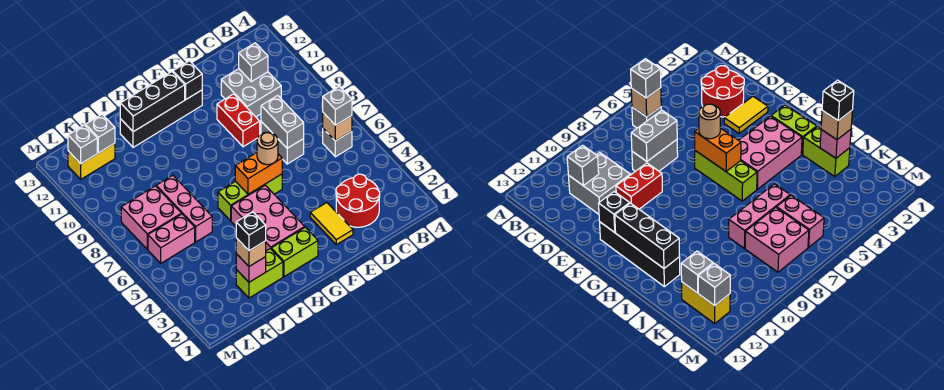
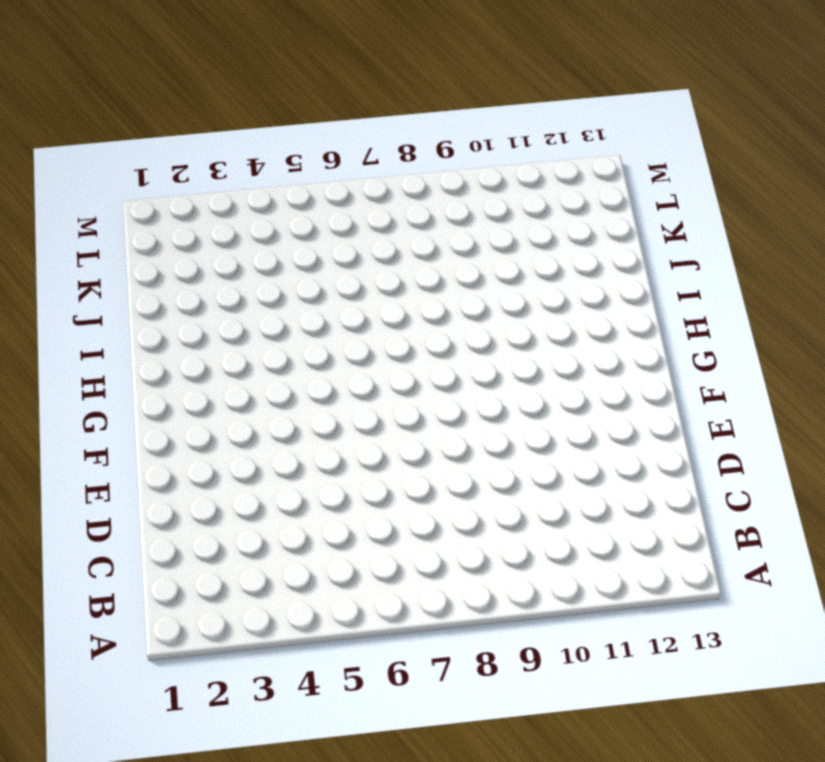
none -> grey brick B6 level 1
none -> red round brick C2:D3 level 1
none -> grey brick C10:D11 level 1

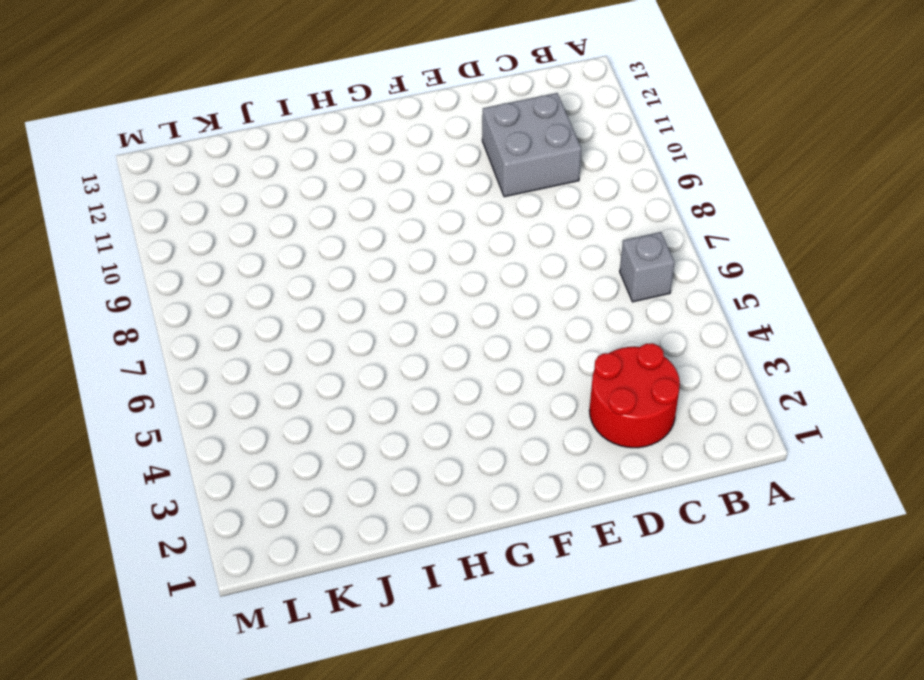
none -> grey brick D7:D8 level 1
none -> yellow tile E2:E3 level 1
none -> red brick E9:E10 level 1

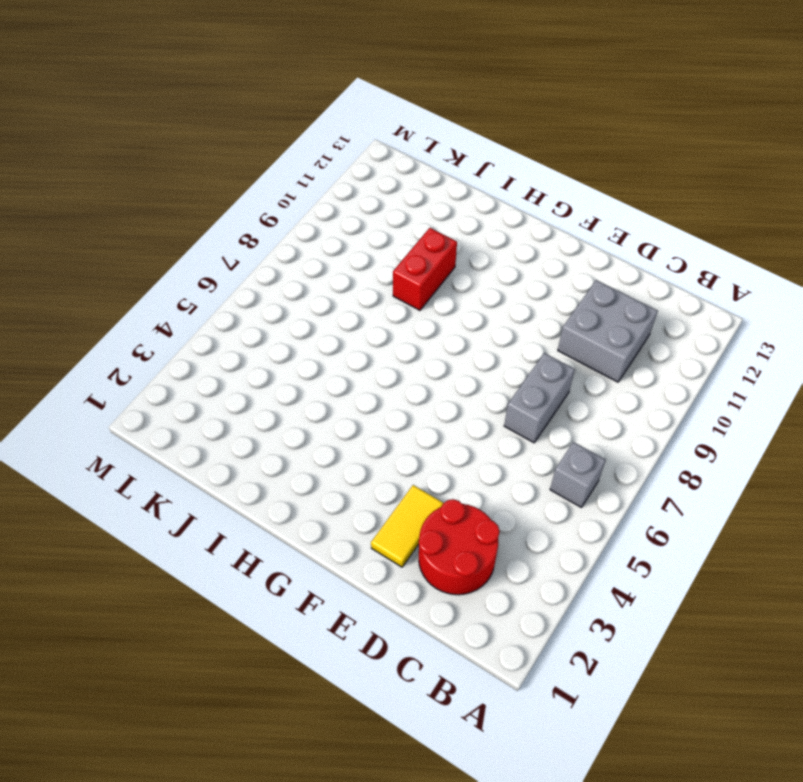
red brick I9:I10 level 1 -> red brick E9:E10 level 1
none -> lime brick F6:H6 level 1
none -> black brick F12:I12 level 1
none -> lime brick G2:H2 level 1

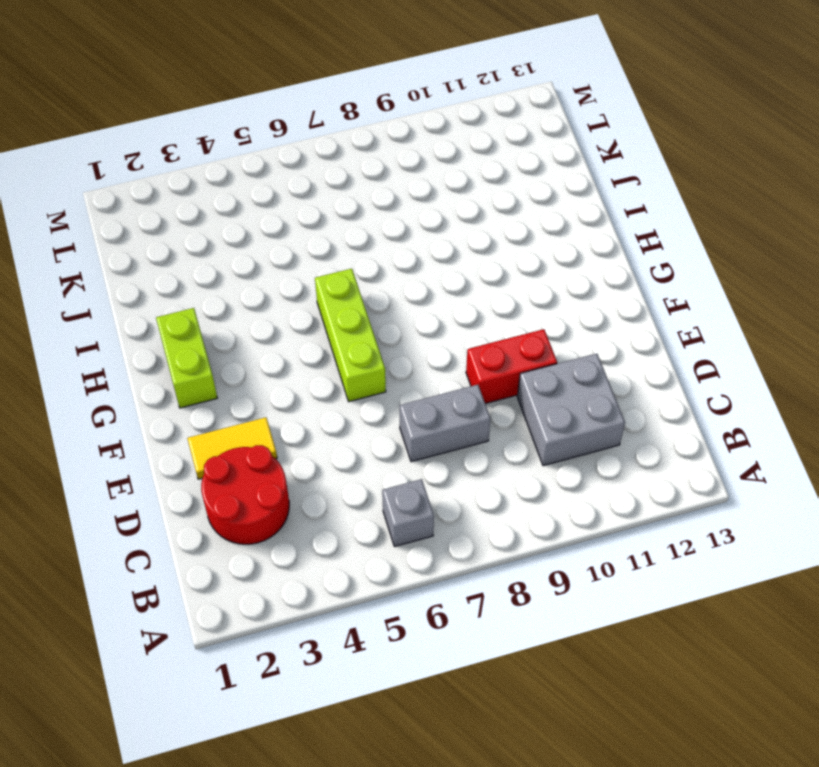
none -> black brick F12:I12 level 1
none -> pink brick G3:H5 level 1
none -> lime brick I2:J2 level 1

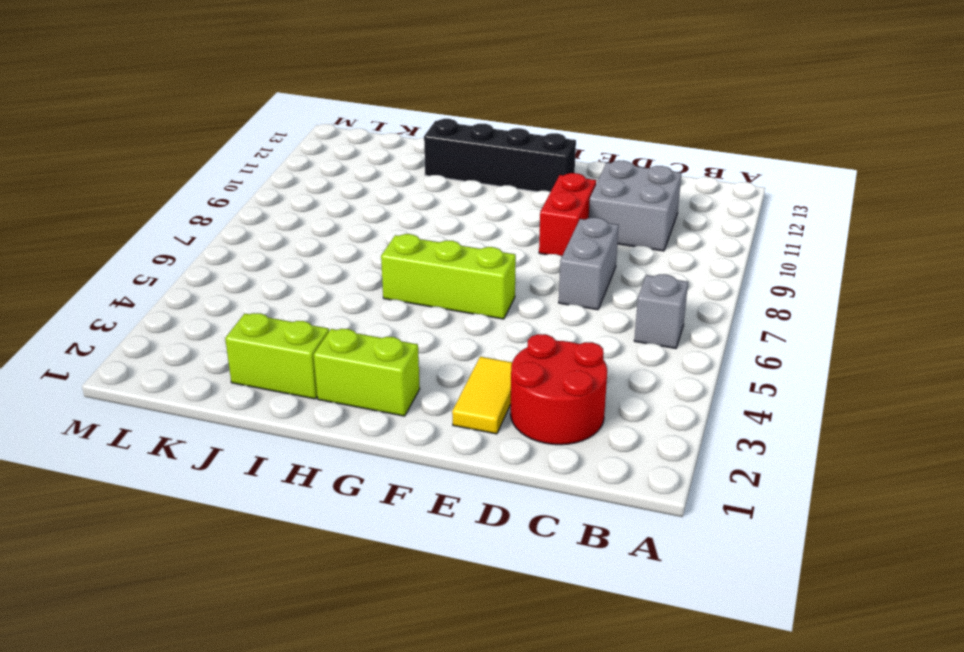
none -> pink brick G3:H5 level 1
none -> pink brick J6:J8 level 1
none -> pink brick K6:L6 level 1

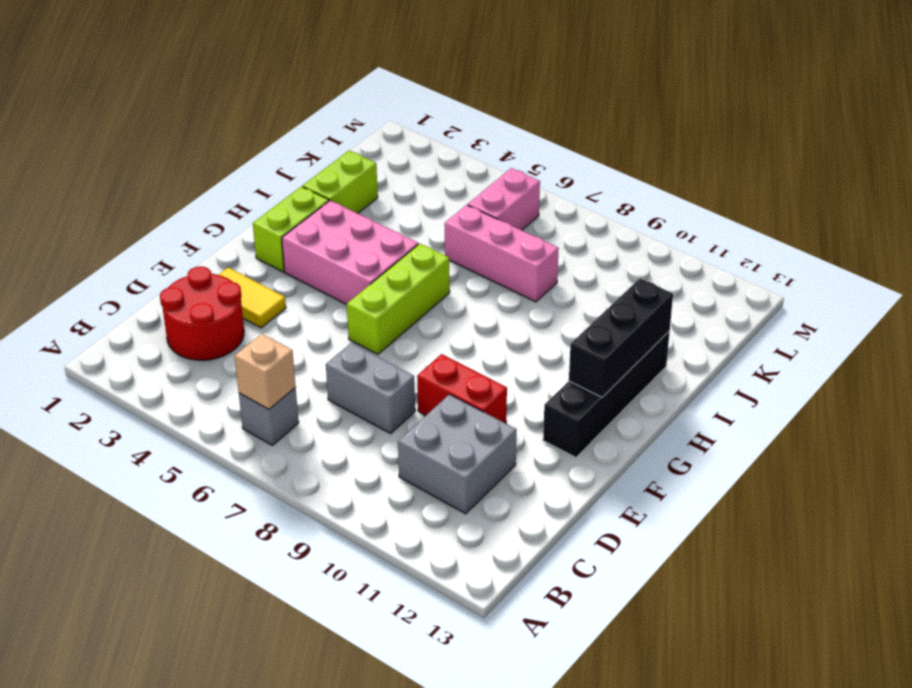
none -> pink brick K7:L8 level 1
none -> yellow brick K12:L12 level 1
none -> grey brick C11 level 2

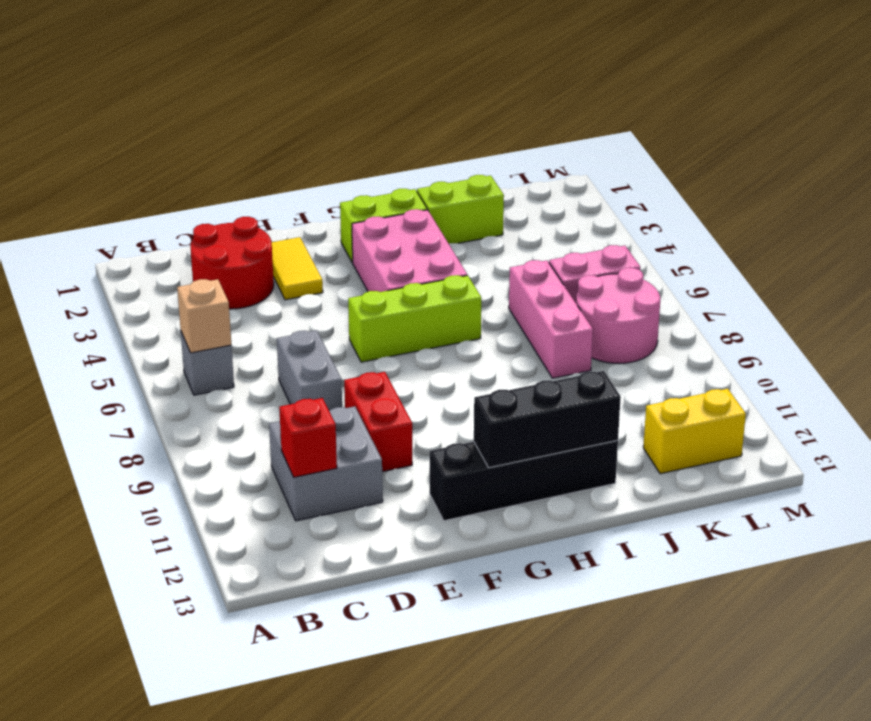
red brick C11 level 2 -> grey brick C11 level 2
pink round brick K7:L8 level 1 -> pink brick K7:L8 level 1
none -> grey brick D7:D8 level 2
none -> orange brick F6:G6 level 2
none -> black brick F12 level 2

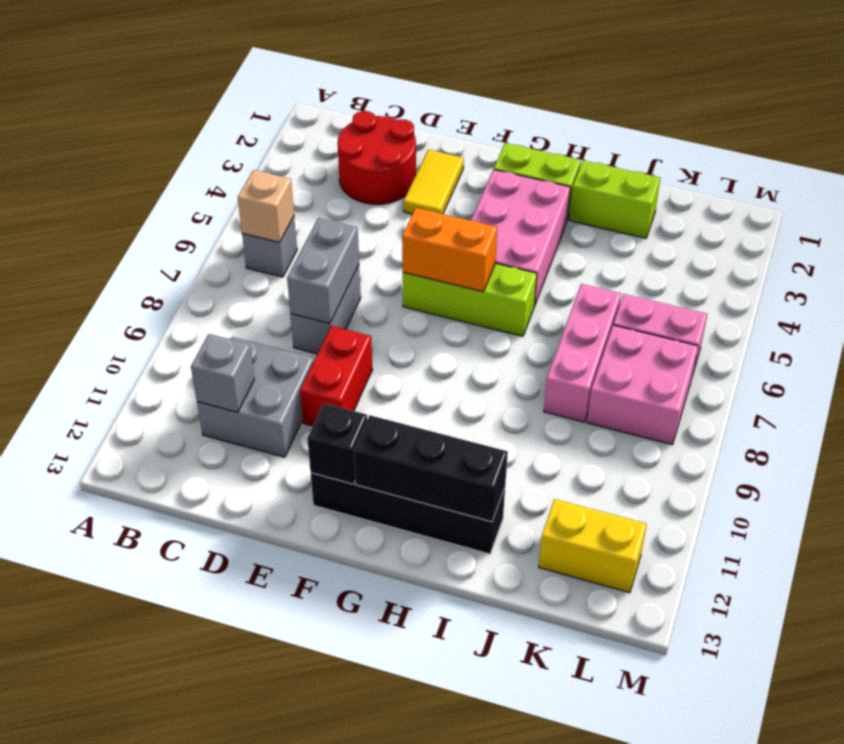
none -> pink brick J2 level 2
none -> grey brick K12 level 2
none -> grey brick L12 level 2

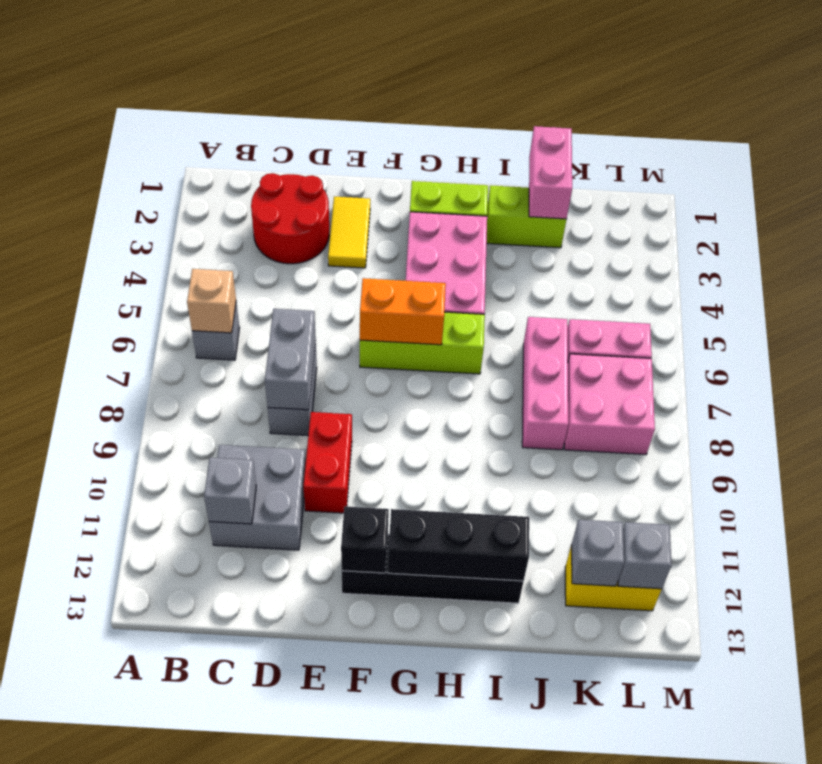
pink brick J1:J2 level 2 -> pink brick J2 level 2
none -> grey brick B6 level 3
none -> tan round brick F6 level 3
none -> tan brick J2 level 3

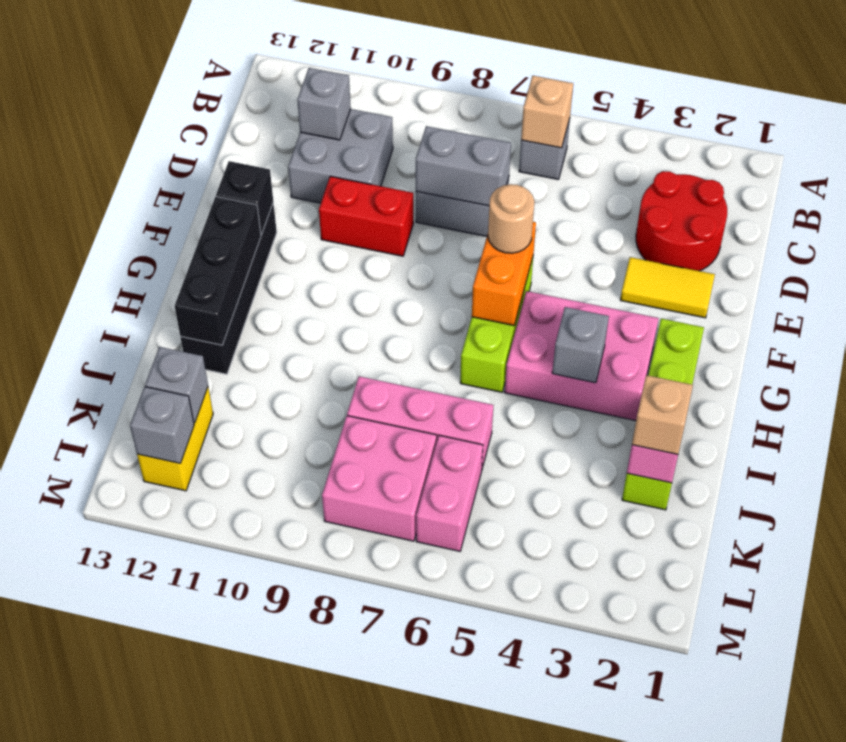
grey brick H4 level 2 -> grey brick B6 level 3
none -> black brick J2 level 4

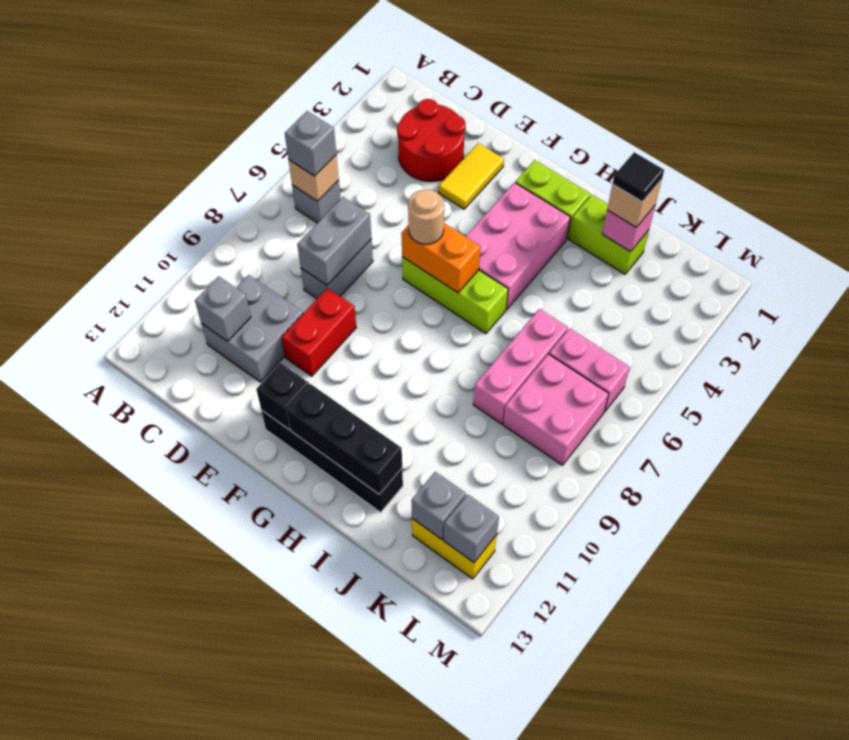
black tile J2 level 4 -> black brick J2 level 4

